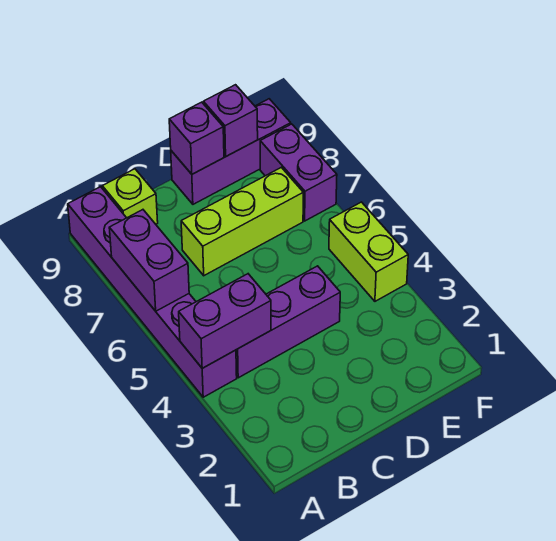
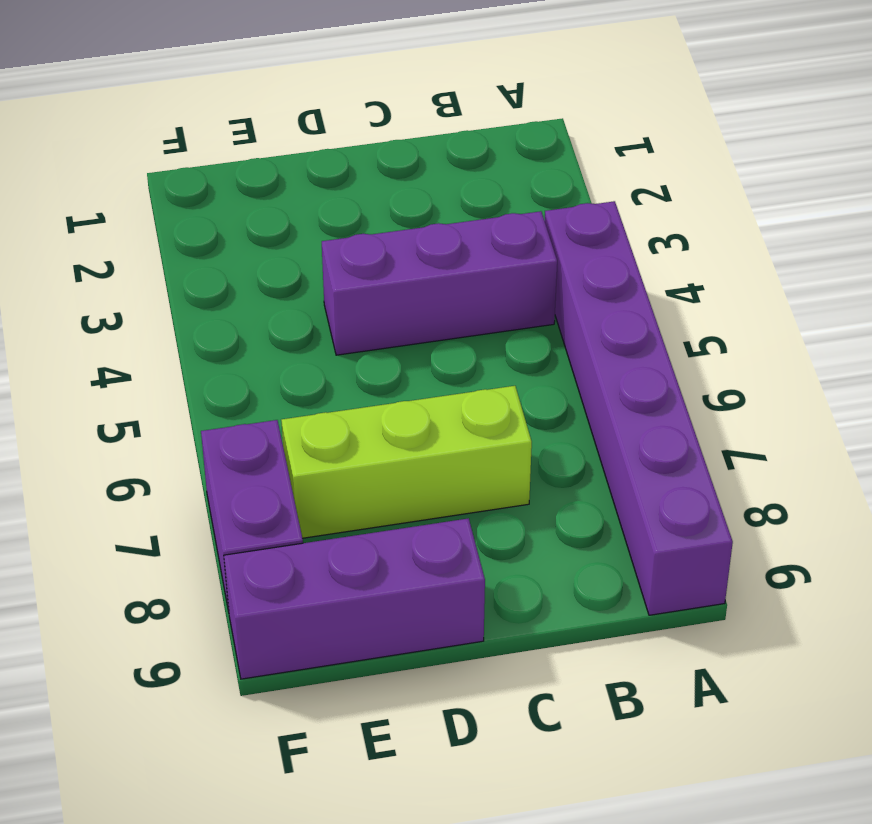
none -> lime brick B9 level 1
none -> lime brick F4:F5 level 1

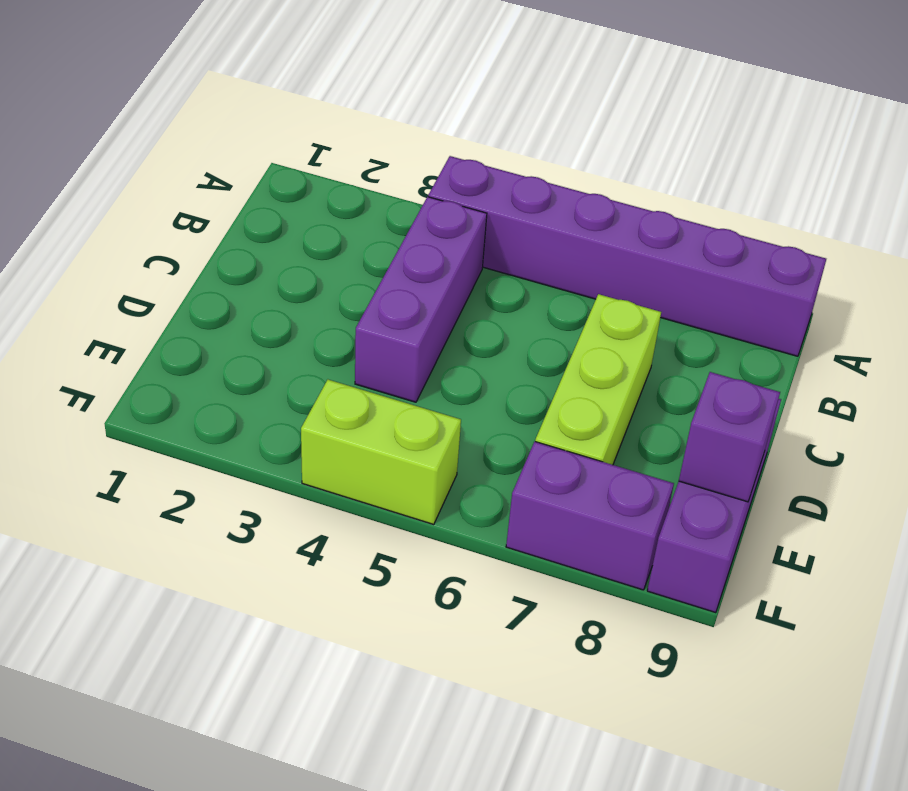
none -> lime brick B9 level 1
none -> purple brick A4:B4 level 2

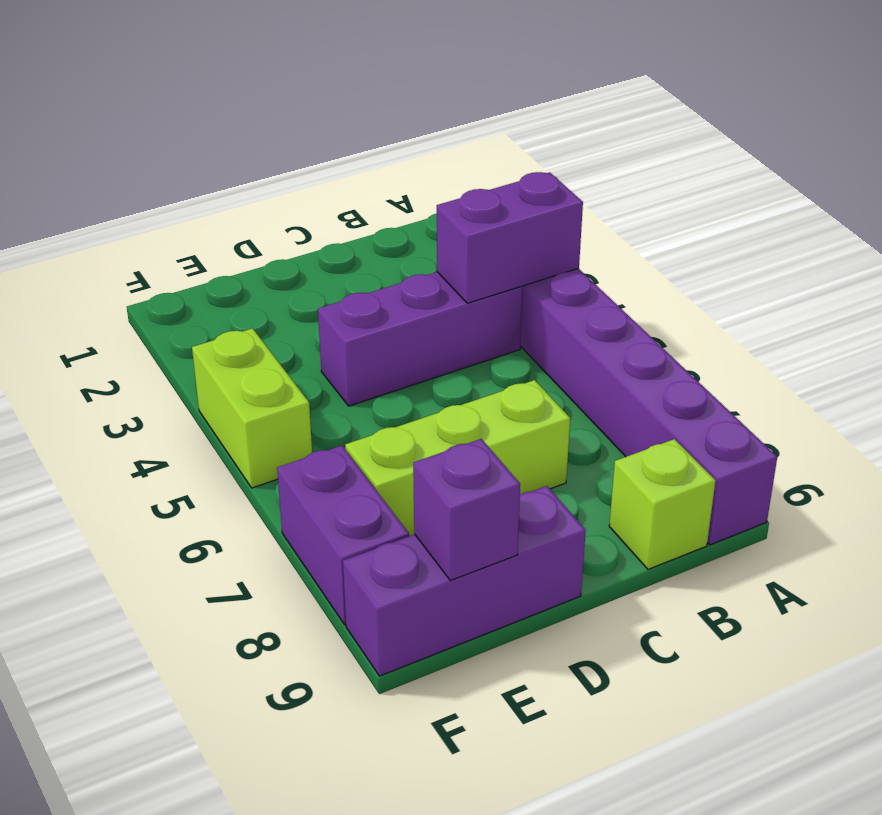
none -> purple brick A6:A7 level 2
none -> purple brick D9 level 2

